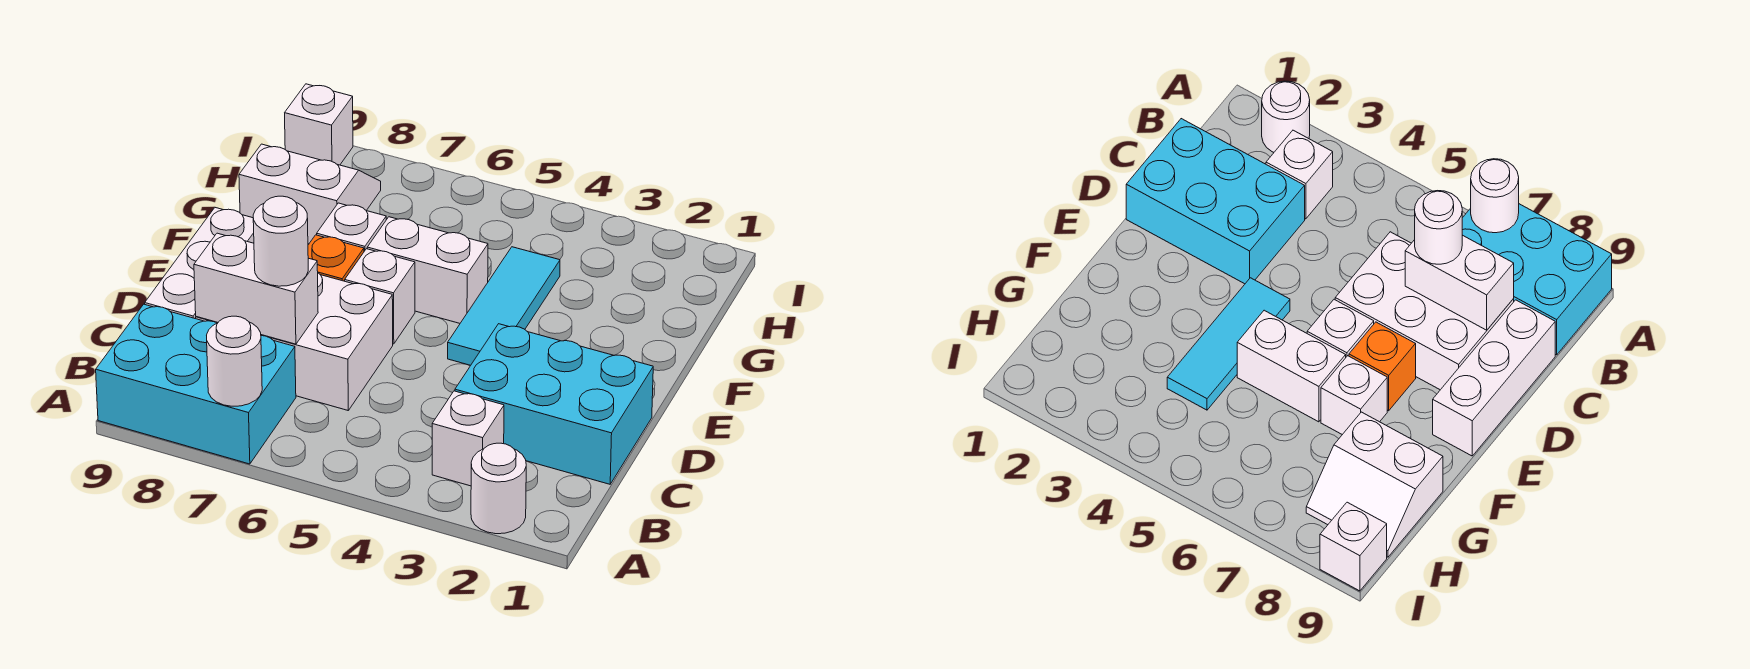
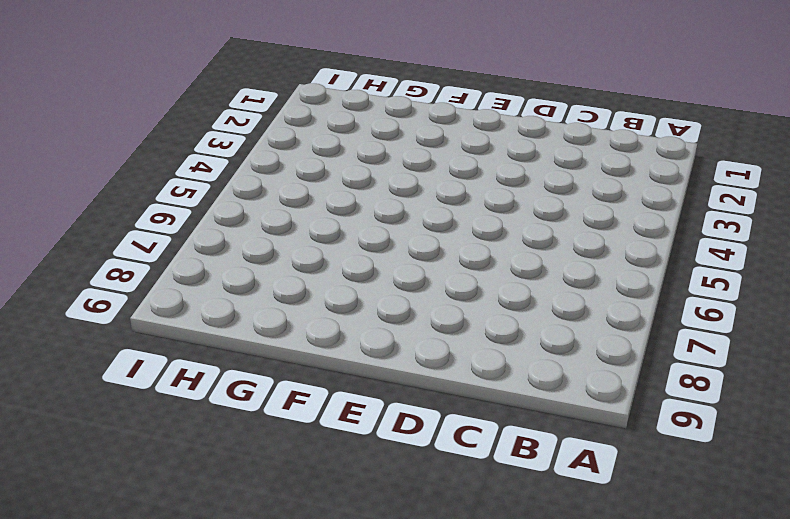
none -> white round brick A2 level 1
none -> cyan brick A7:B9 level 1
none -> white brick B3 level 1

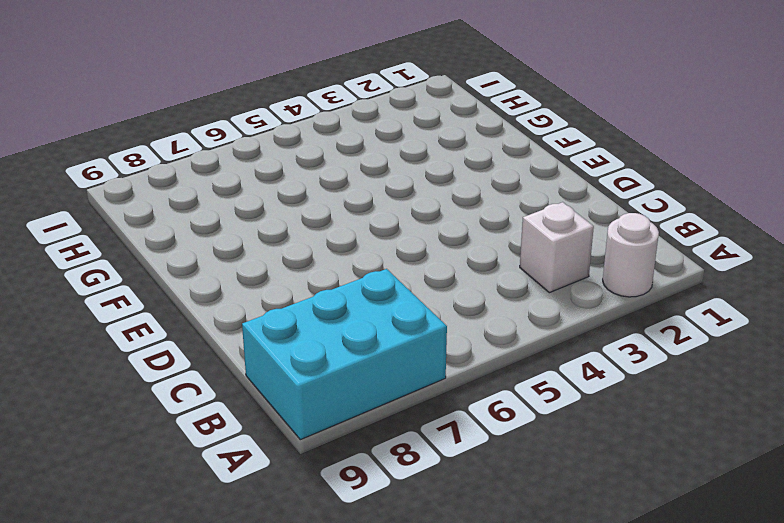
none -> cyan brick C1:D3 level 1
none -> white brick C6:D8 level 1
none -> white brick C9:E9 level 1

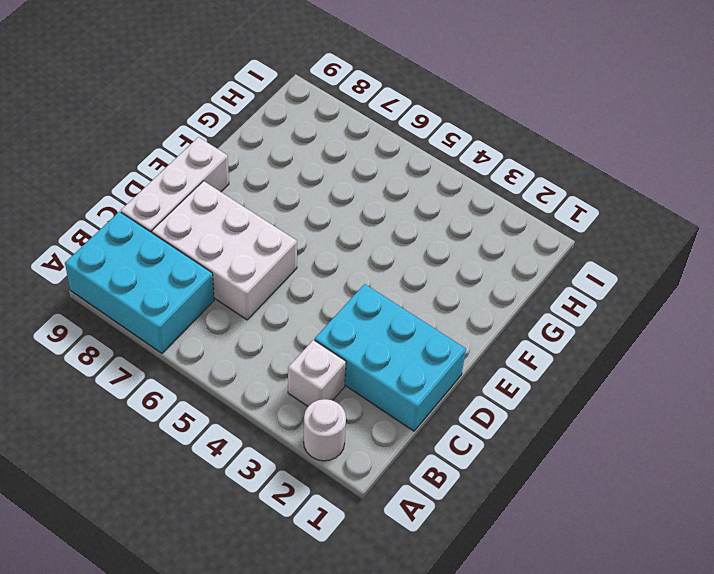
none -> cyan tile E4:G4 level 1
none -> white brick E6 level 1
none -> orange brick E7 level 1

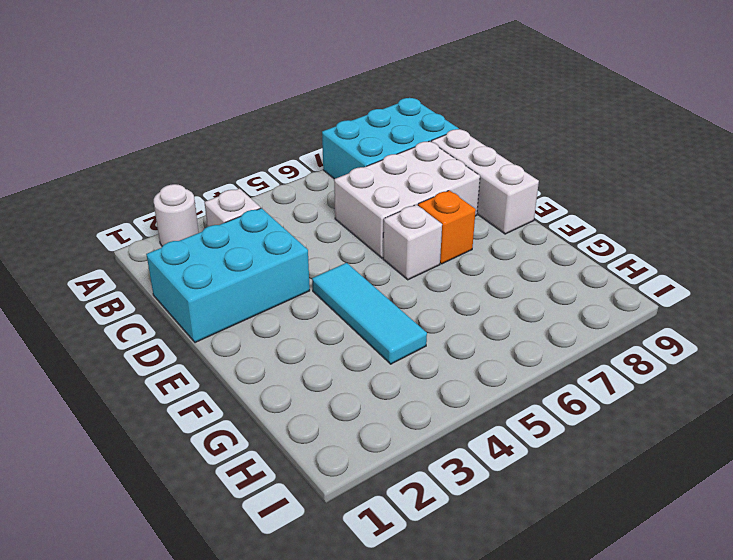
none -> white brick F5:F6 level 1
none -> white brick F7 level 1
none -> white slope G8:H9 level 1 top G

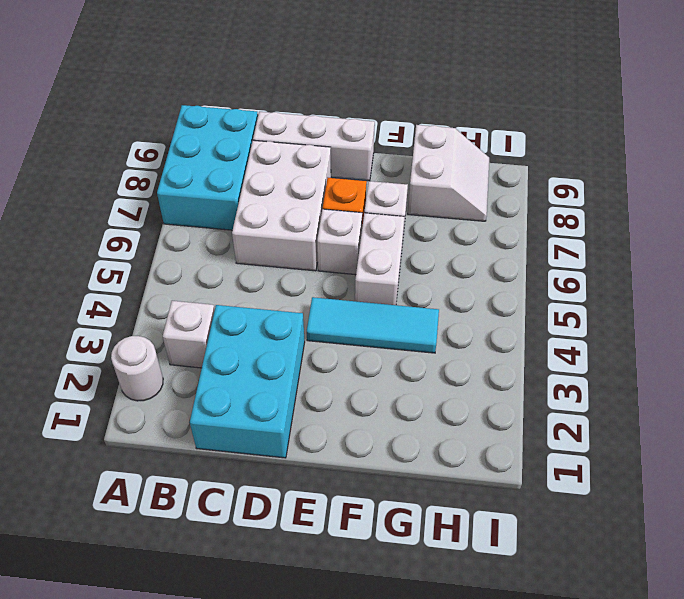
none -> white brick I9 level 1
none -> white round brick A7 level 2
none -> white brick C7:C8 level 2

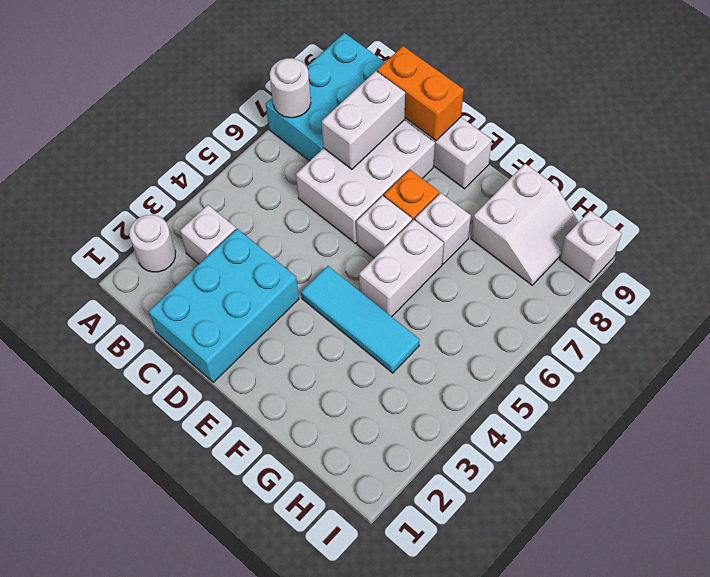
orange brick C9:D9 level 2 -> none
none -> white round brick C7 level 3

